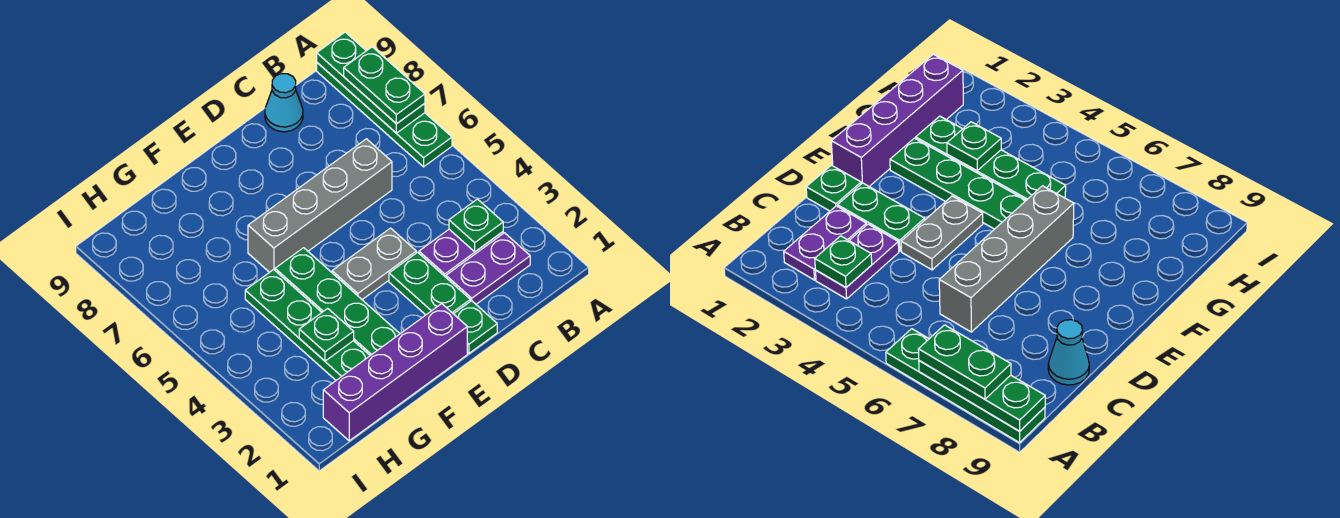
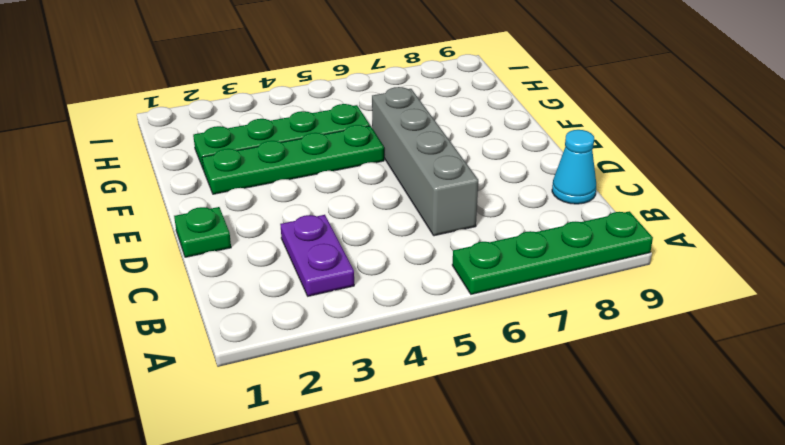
none -> purple plate B2:C2 level 1
none -> green plate D2:D3 level 1
none -> grey plate D4:E4 level 1

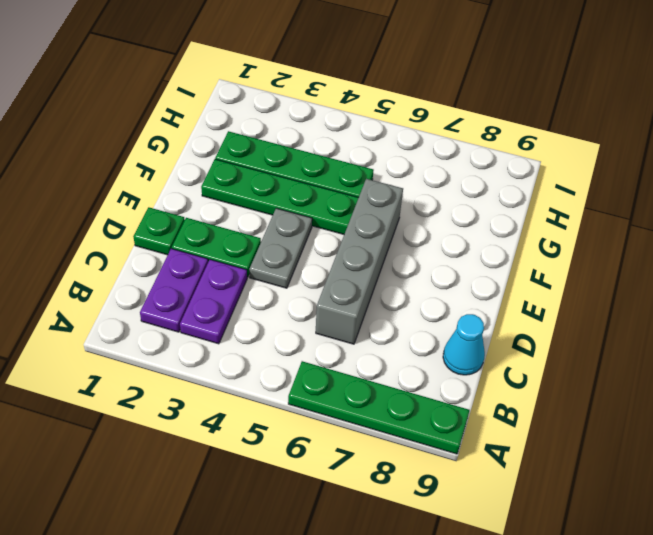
none -> purple brick E1:H1 level 1
none -> green plate A7:A9 level 2
none -> green plate B3 level 2

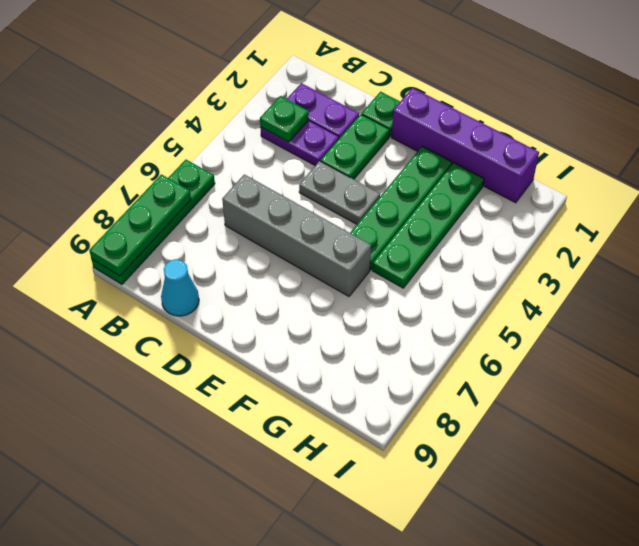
none -> green plate G3 level 2
none -> green plate A7:A8 level 3

